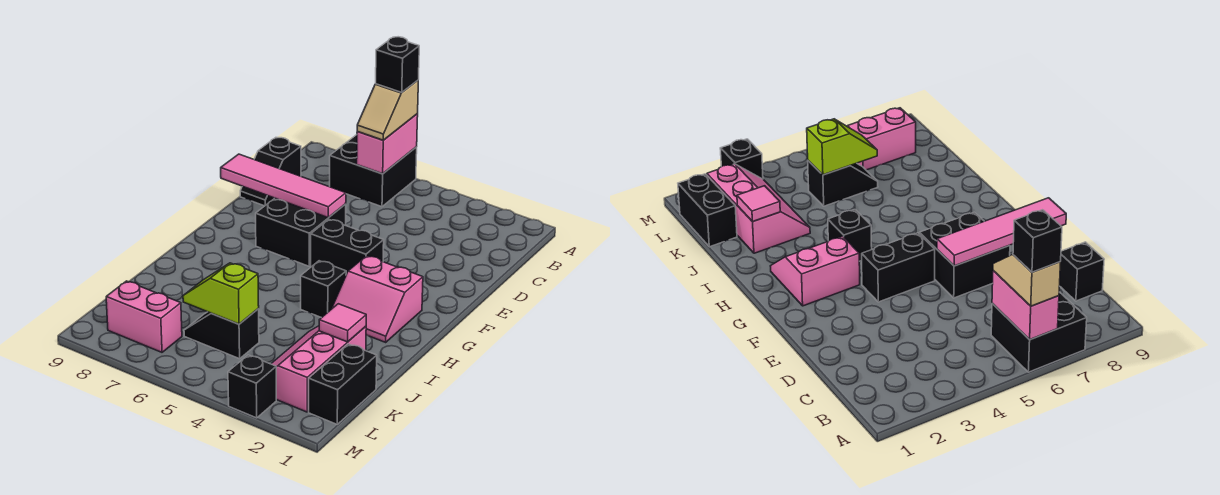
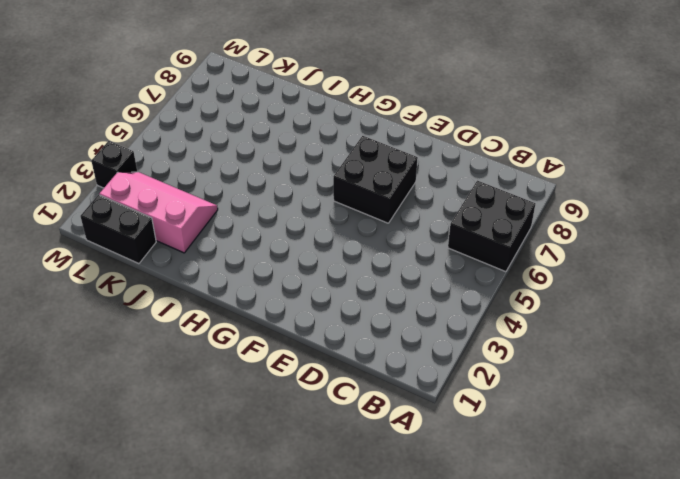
none -> black slope C9:D9 level 1 top C
none -> black brick F4:F5 level 1
none -> pink slope G2:H3 level 1 top G

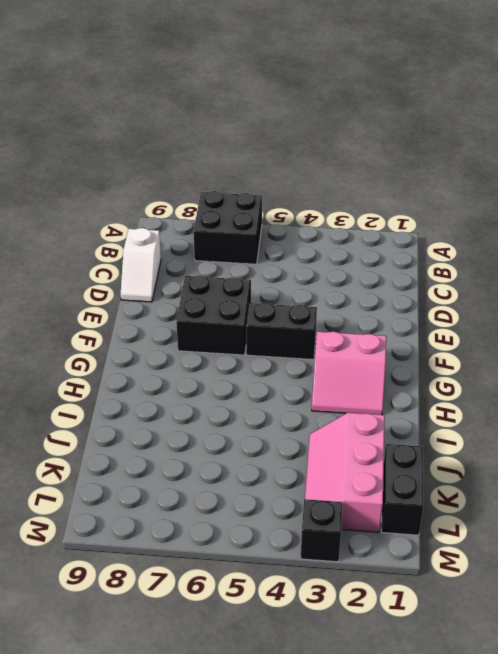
white slope C9:D9 level 1 top C -> black slope C9:D9 level 1 top C
none -> black brick H4 level 1
none -> black slope K5:K6 level 1 top 5
none -> pink brick L7:L8 level 1

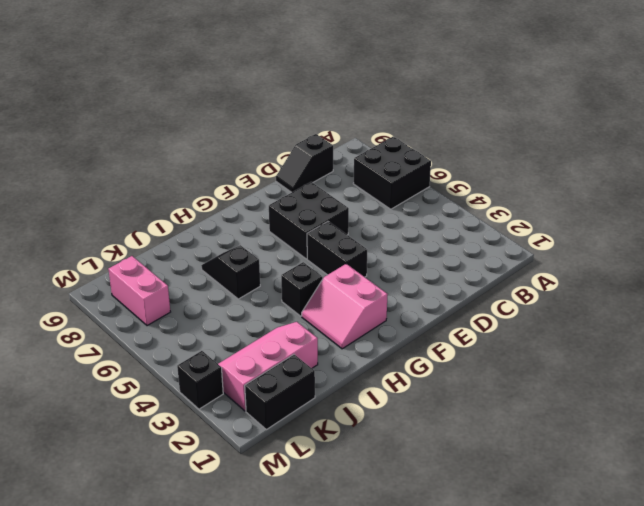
black slope I6:I7 level 1 top 6 -> black slope K5:K6 level 1 top 5
none -> pink brick A6:B6 level 2
none -> pink tile E6:E9 level 2
none -> pink tile J2 level 2

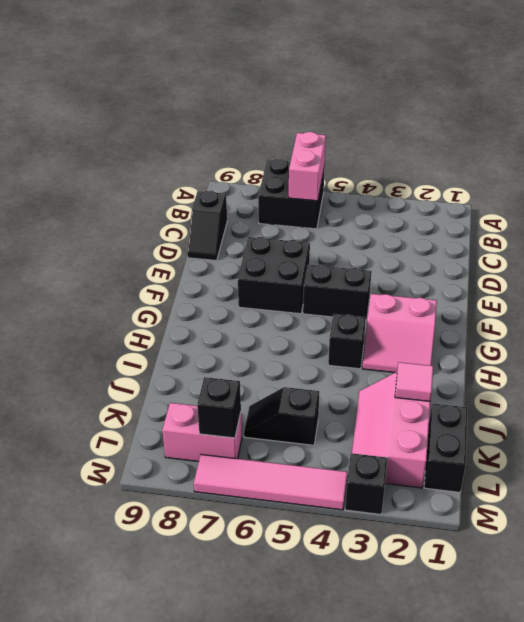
black brick L7 level 2 -> black brick A6 level 4
pink tile M4:M7 level 1 -> pink tile E6:E9 level 2
none -> lime slope K5:K6 level 2 top 5
none -> tan slope A6:B6 level 3 top A

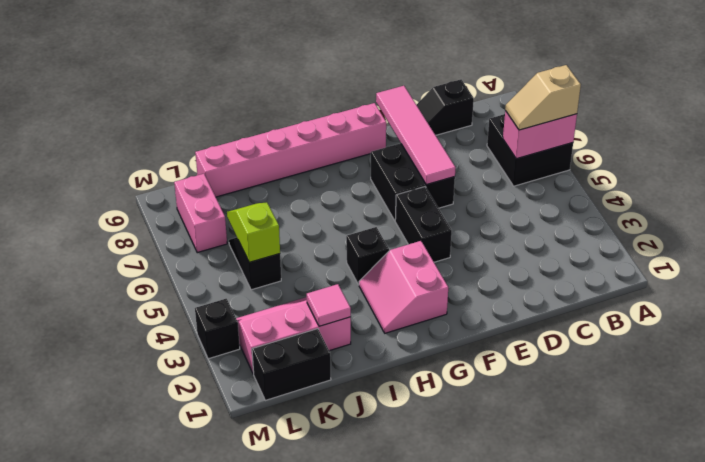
pink brick F9:K9 level 1 -> none
none -> black brick A6 level 4

